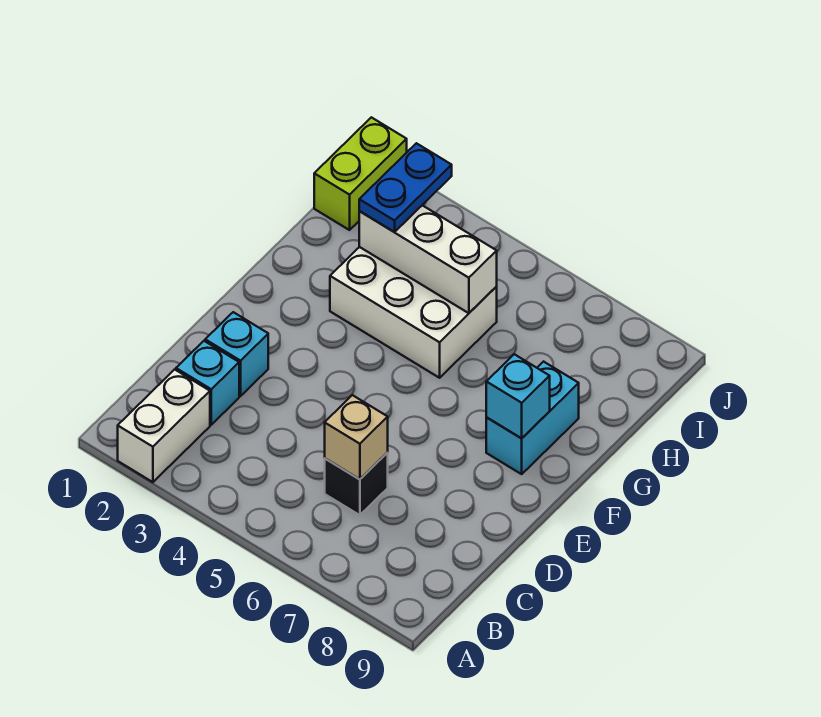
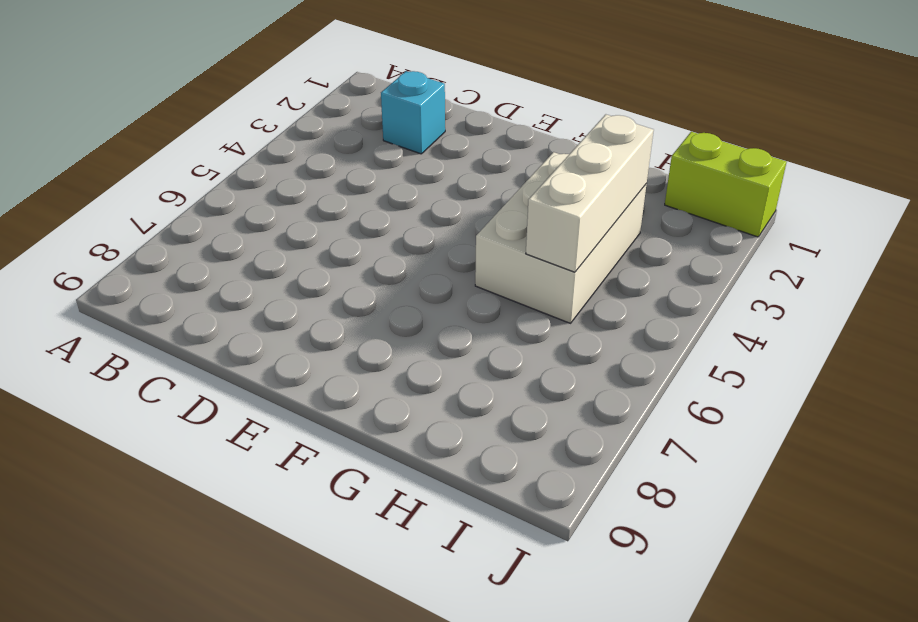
none -> white brick A2:B2 level 1
none -> black brick C6 level 1

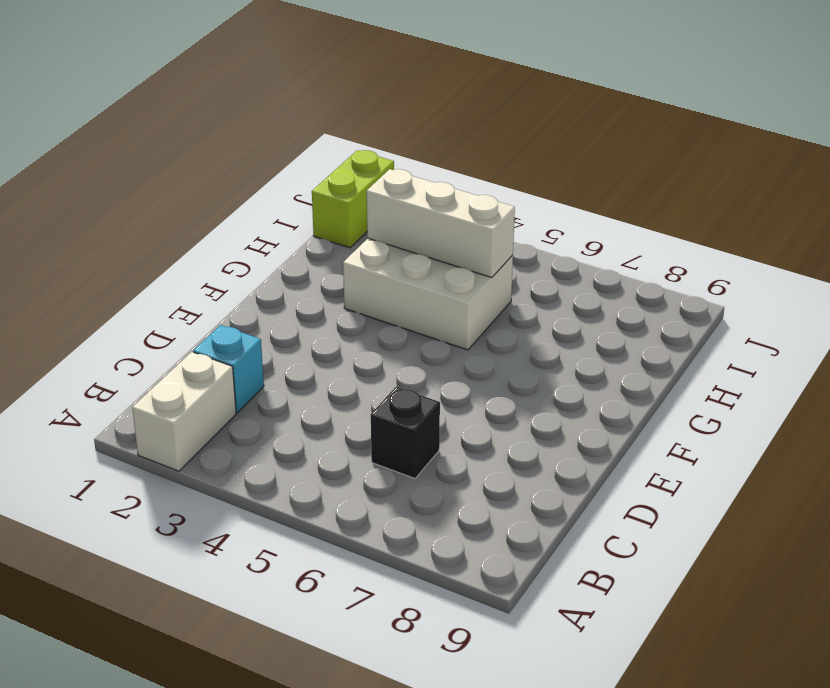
none -> cyan brick D2 level 1
none -> cyan brick F8:G8 level 1

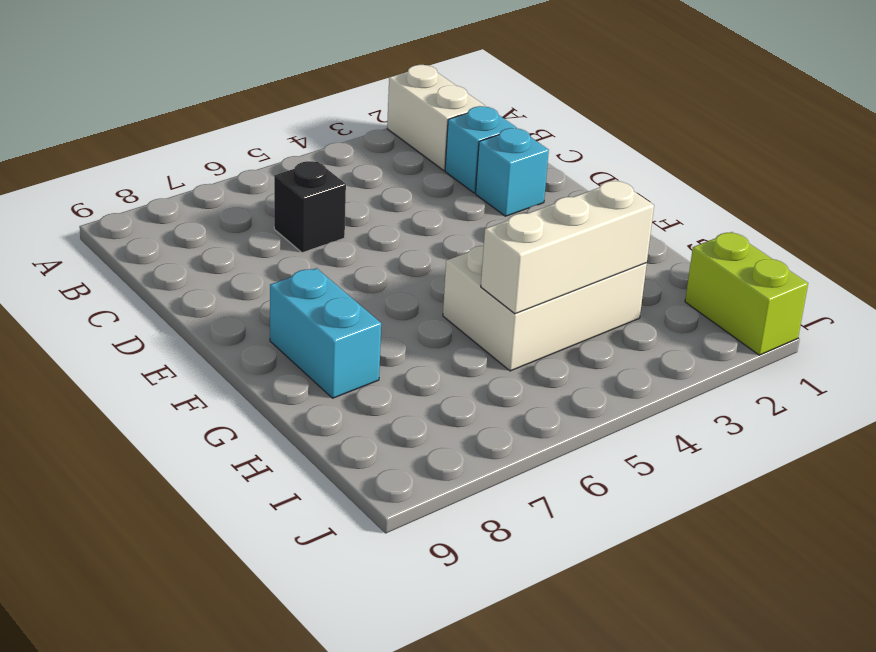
none -> tan brick C6 level 2
none -> cyan brick F8 level 2

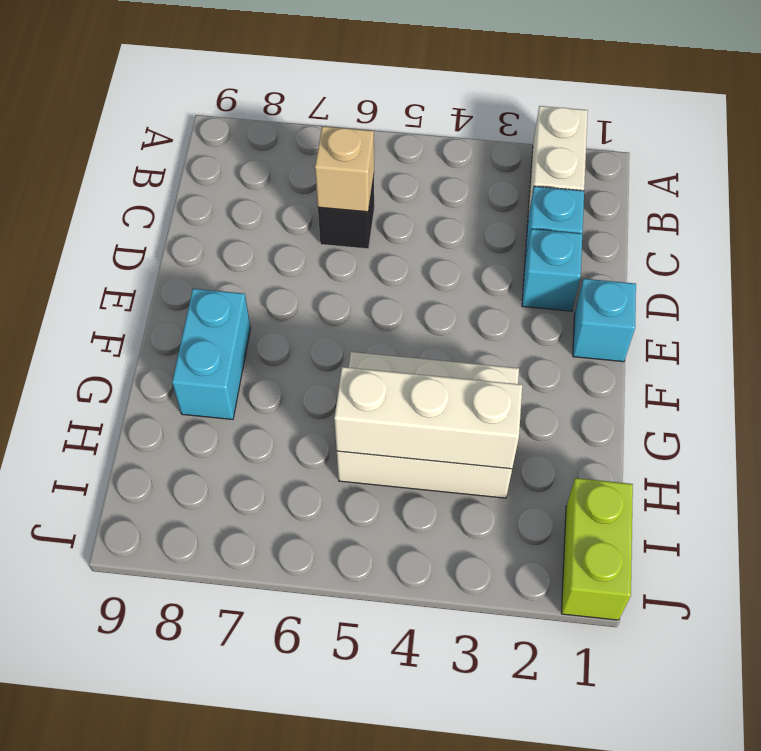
cyan brick E1 level 1 -> cyan brick F8 level 2
none -> blue plate H3:I3 level 3

